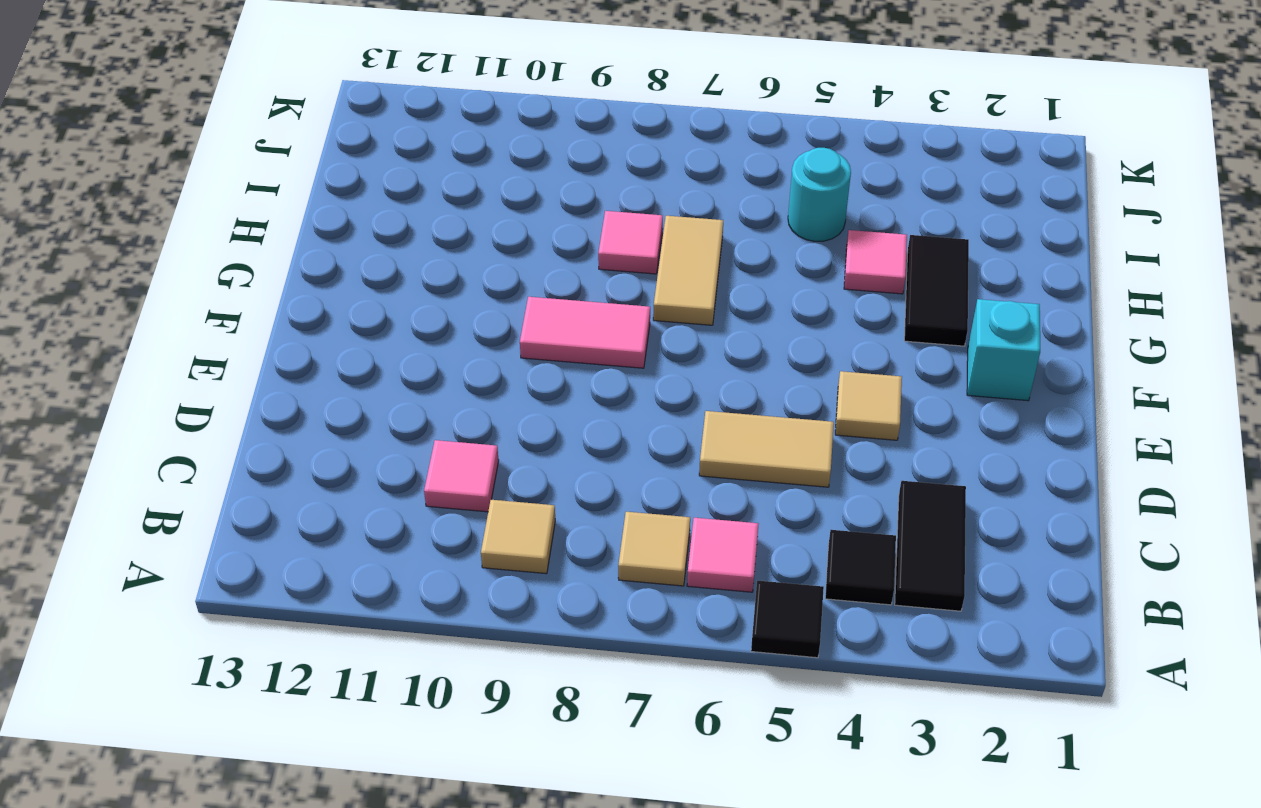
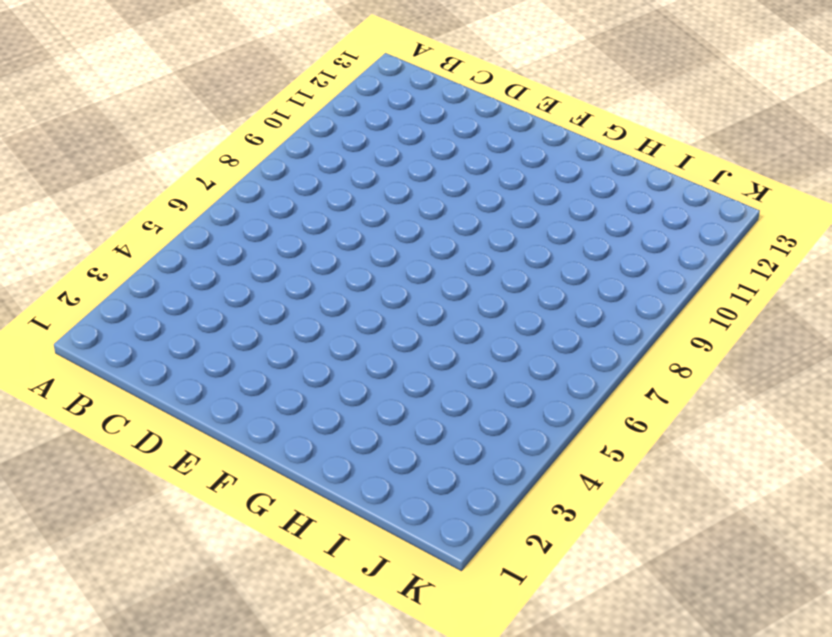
none -> black tile A5 level 1
none -> black tile B3:C3 level 1
none -> black tile B4 level 1

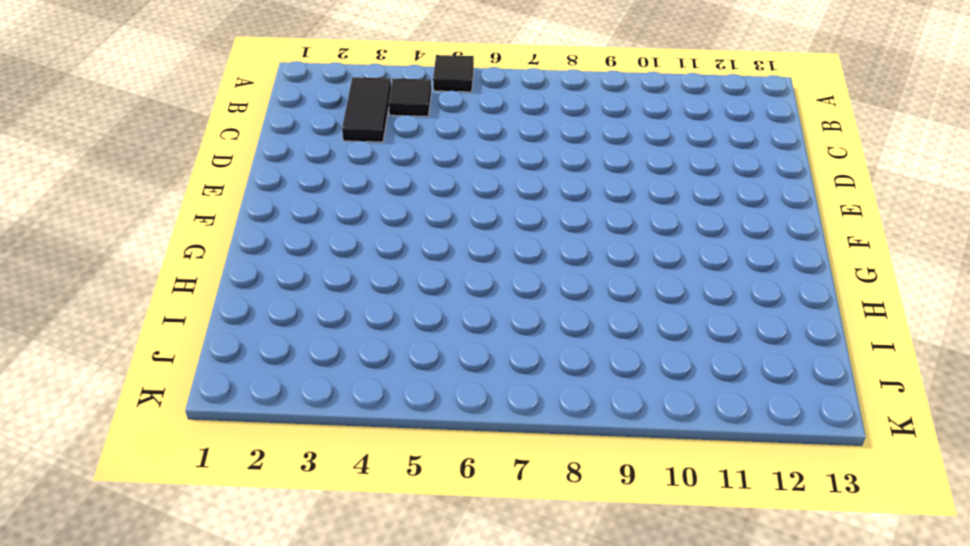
none -> pink tile B6 level 1
none -> tan tile B7 level 1
none -> tan tile B9 level 1

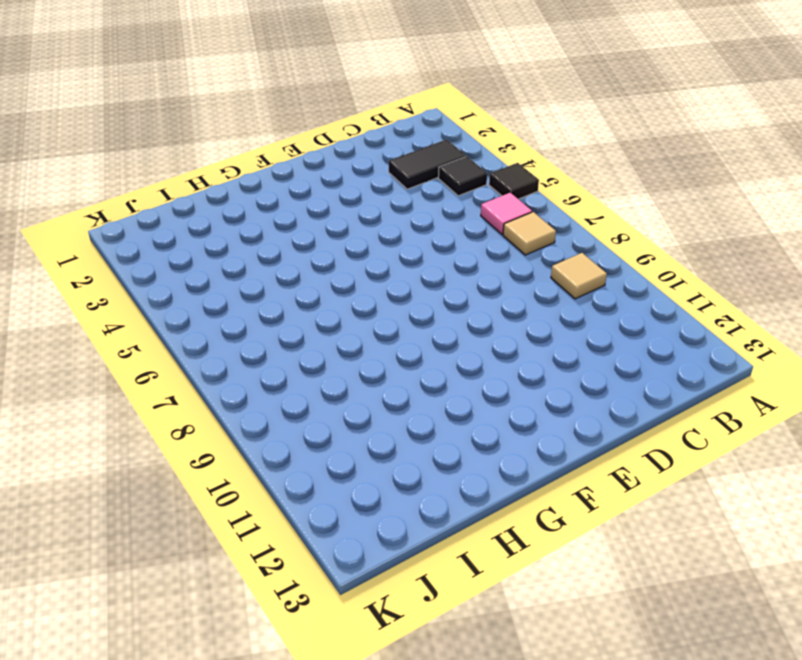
none -> pink tile C10 level 1
none -> tan tile D5:D6 level 1
none -> tan tile E4 level 1

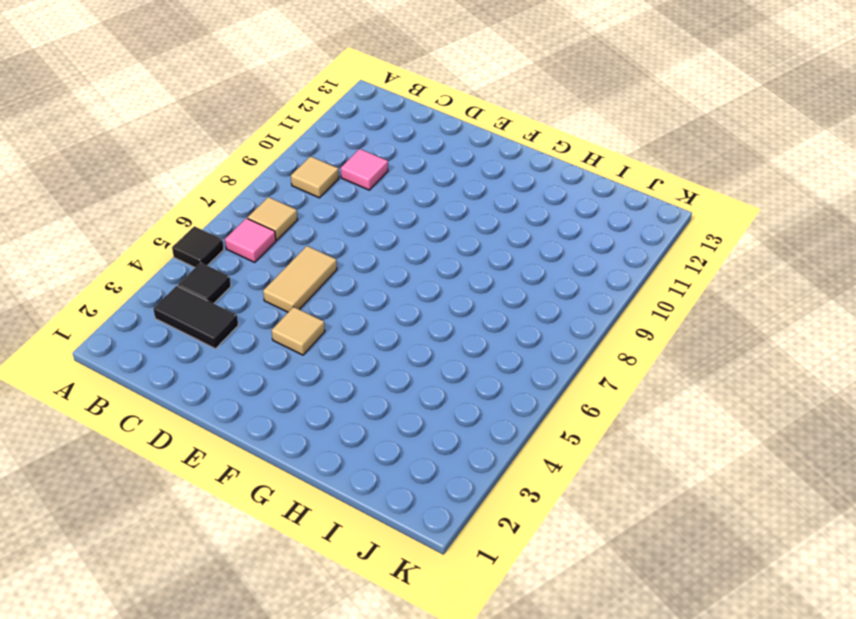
none -> cyan brick F2 level 1
none -> pink tile F8:F9 level 1
none -> black tile G3:H3 level 1

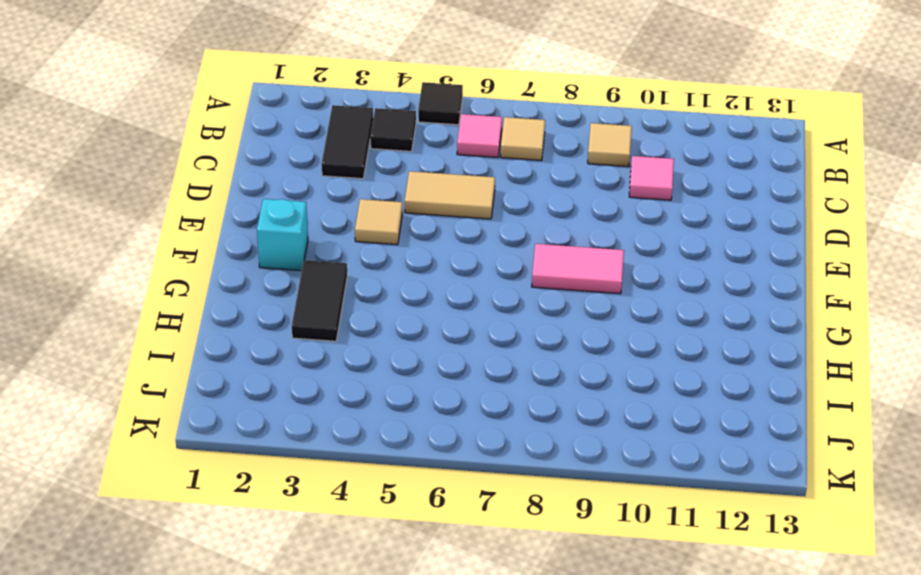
none -> tan tile G7:H7 level 1
none -> pink tile H4 level 1
none -> pink tile H8 level 1

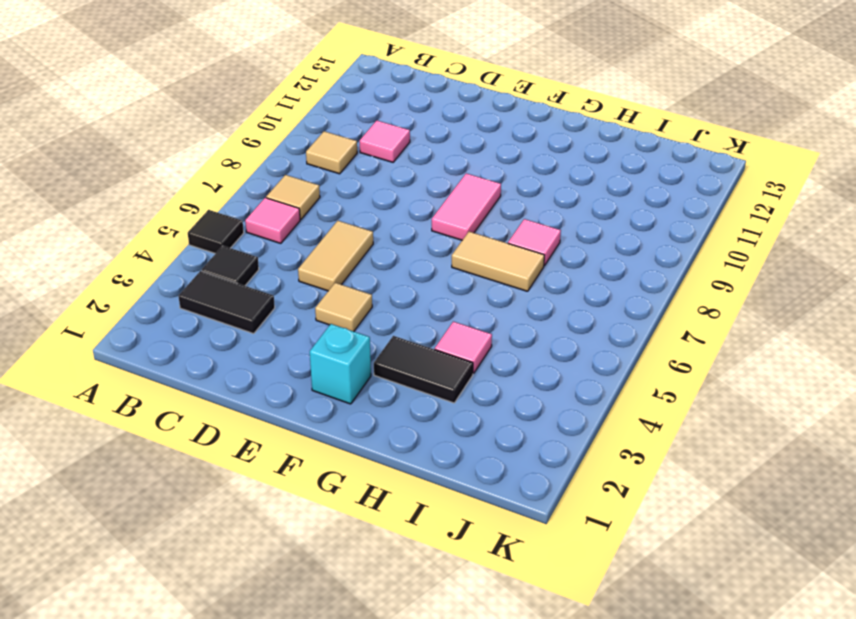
none -> cyan round brick I5 level 1

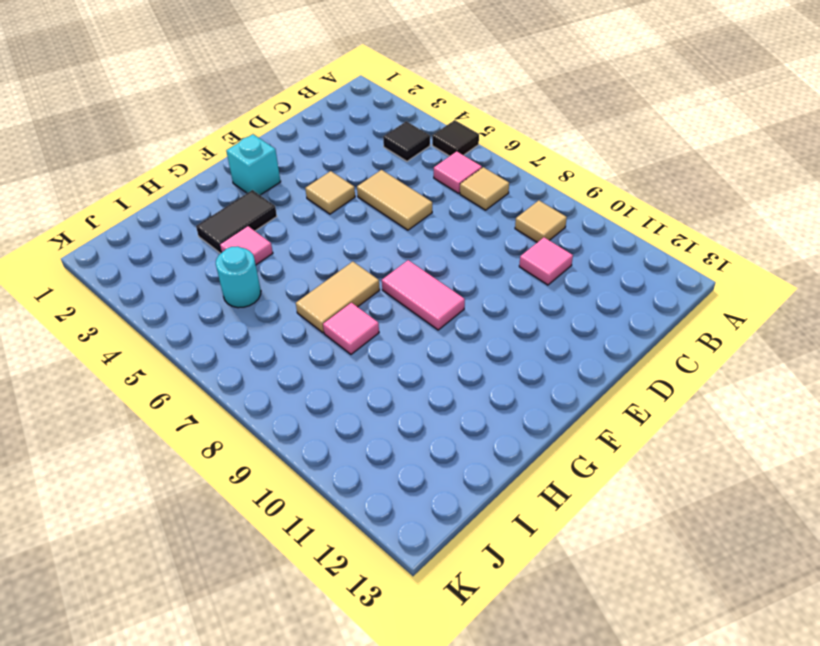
none -> black tile B3:C3 level 1

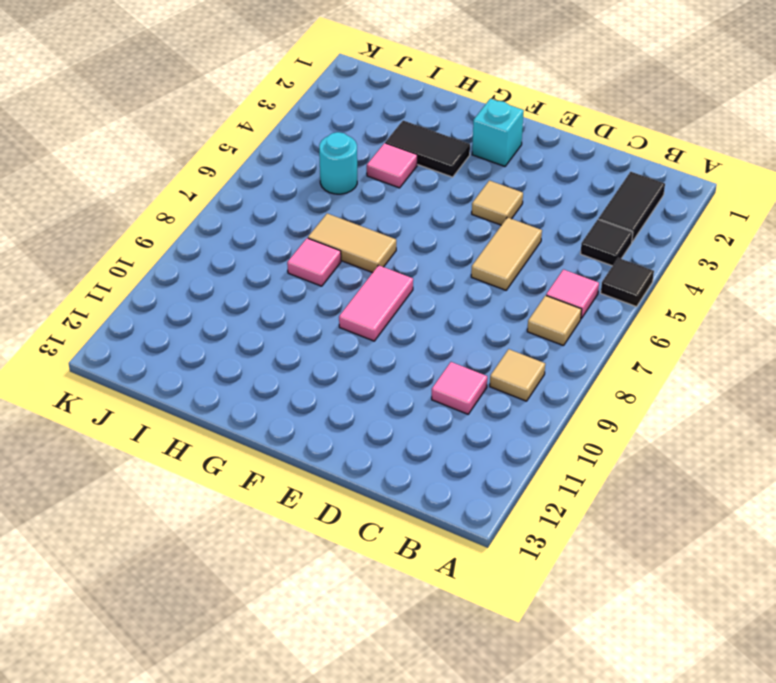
black tile B2:B3 level 1 -> black tile B3:C3 level 1

